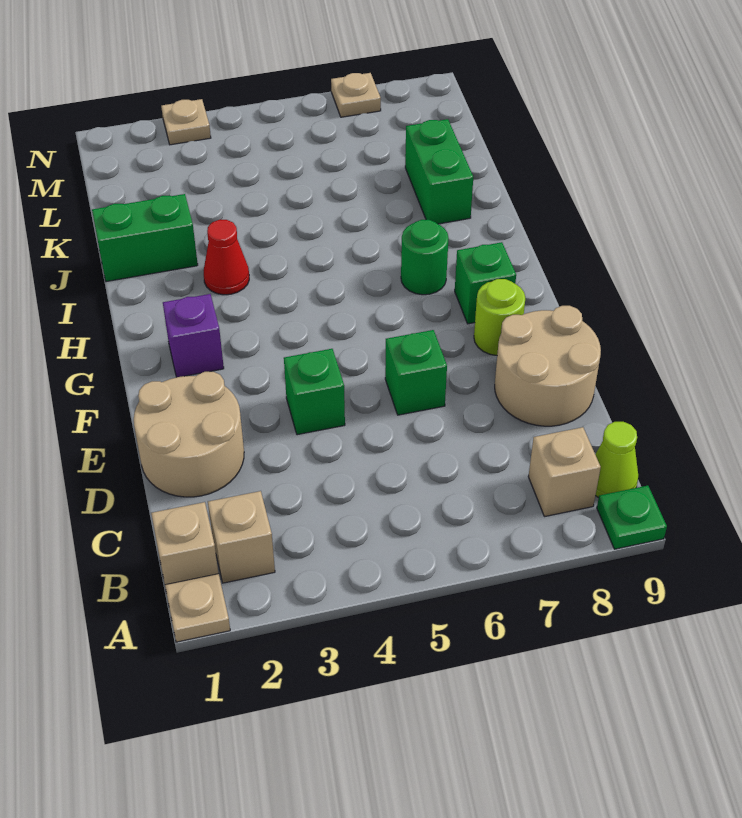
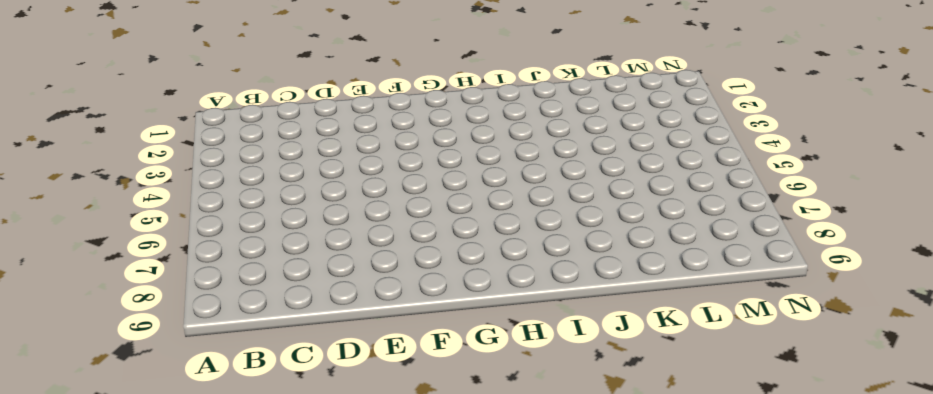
none -> tan plate A1 level 1
none -> green plate A9 level 1
none -> tan brick B1 level 1

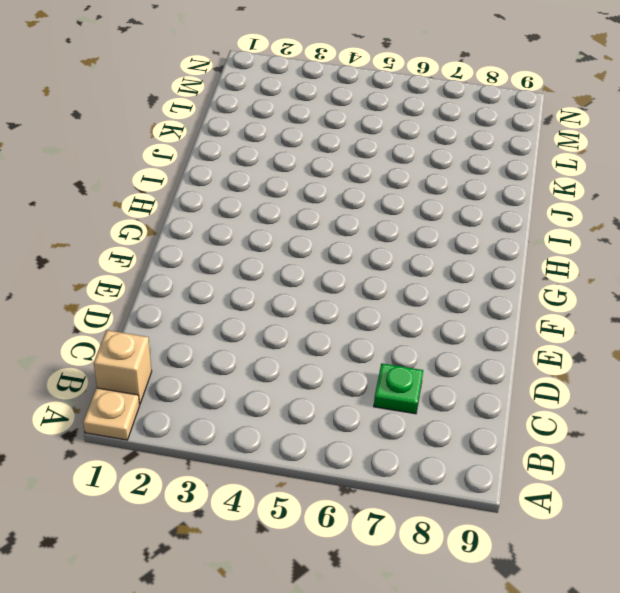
green plate C7 level 1 -> green plate A9 level 1
none -> tan brick B2 level 1
none -> tan brick B8 level 1
none -> lime cone B9 level 1

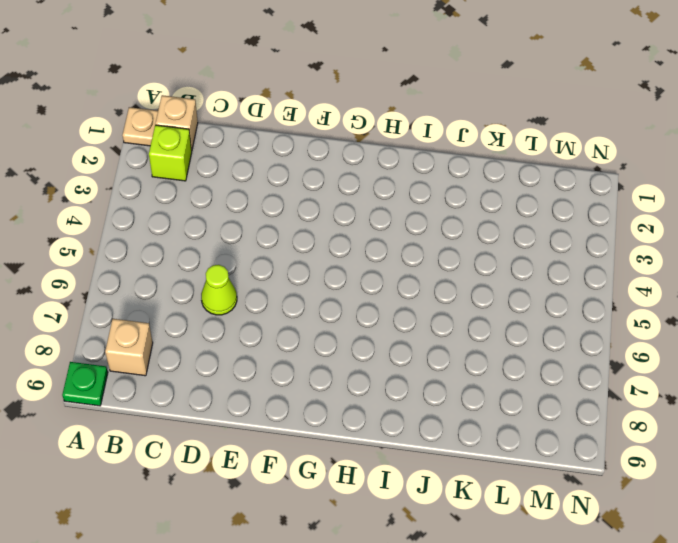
lime brick B2 level 1 -> tan brick B2 level 1
lime cone D6 level 1 -> lime cone B9 level 1
none -> tan round brick D1:E2 level 1
none -> tan round brick D8:E9 level 1
none -> green brick E4 level 1

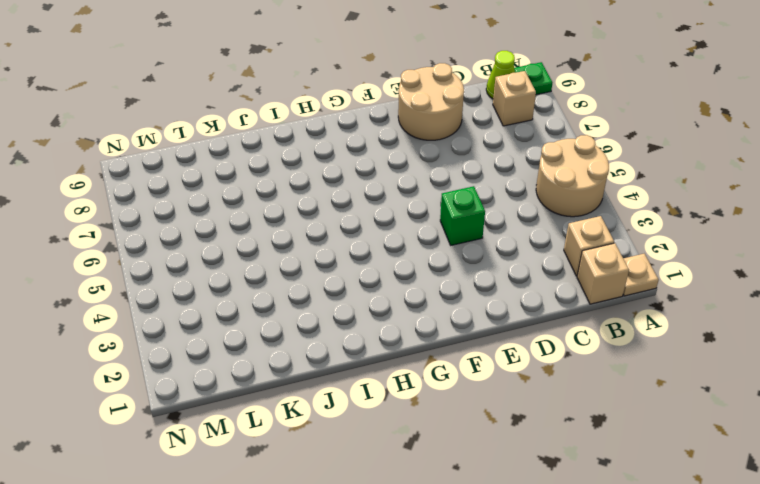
tan round brick A4:B5 level 1 -> tan round brick D1:E2 level 1
none -> green brick E6 level 1
none -> lime round brick F8 level 1
none -> purple brick G2 level 1

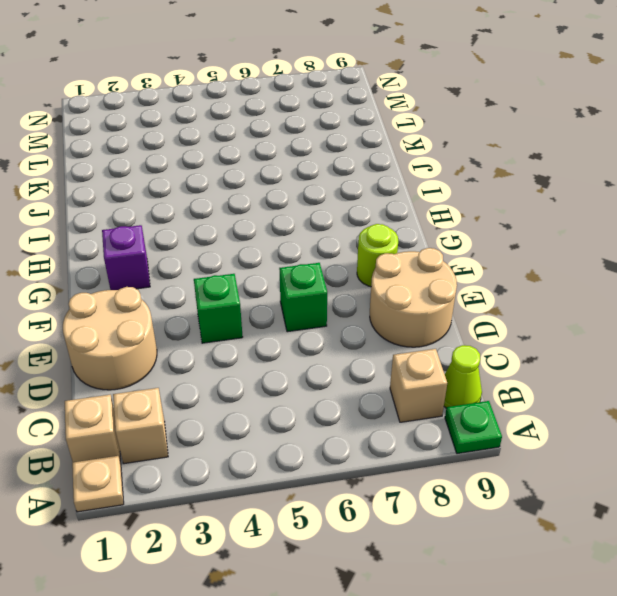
none -> green brick G8 level 1
none -> green round brick H7 level 1
none -> red cone I3 level 1

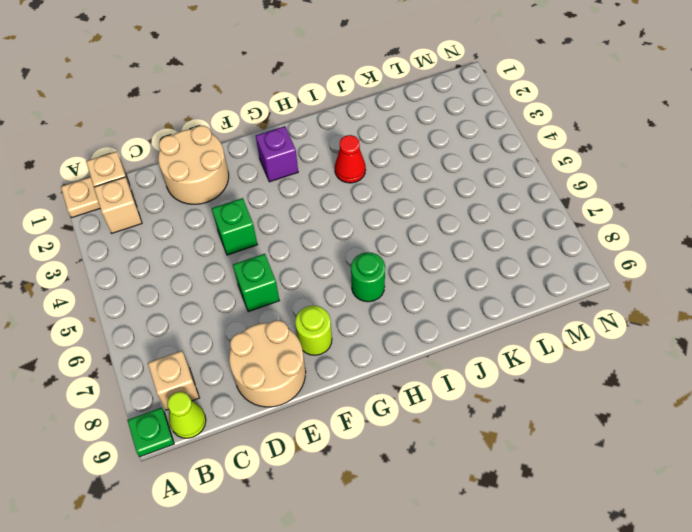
none -> green brick G8 level 1
none -> green brick J1:J2 level 1
none -> green brick J8:K8 level 1

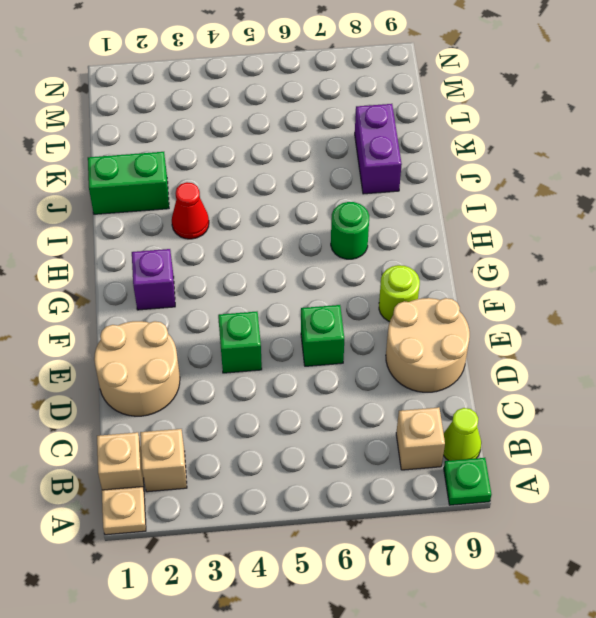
purple brick J8:K8 level 1 -> green brick J8:K8 level 1
none -> green brick G8 level 1
none -> tan plate N3 level 1
none -> tan plate N7 level 1

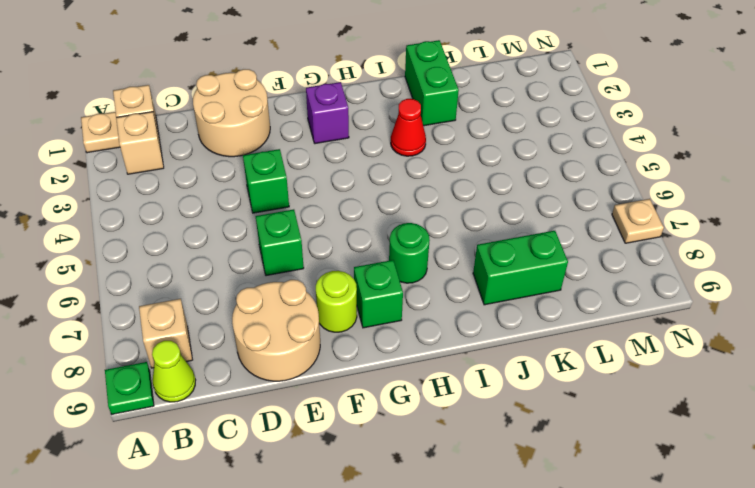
none -> tan plate N3 level 1

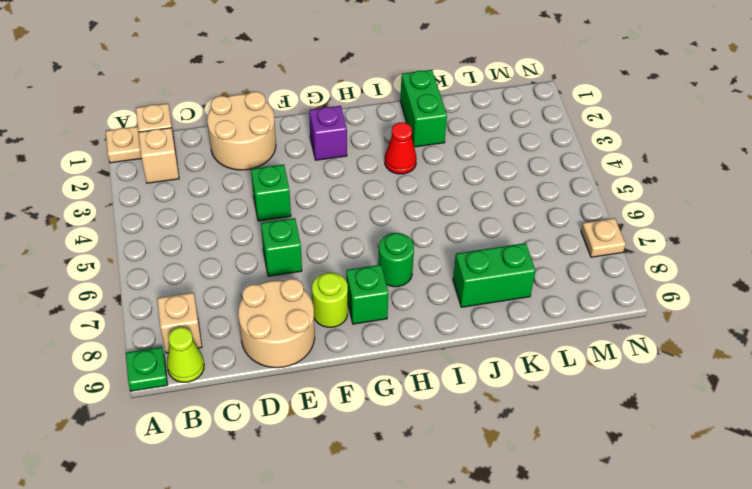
none -> tan plate N3 level 1

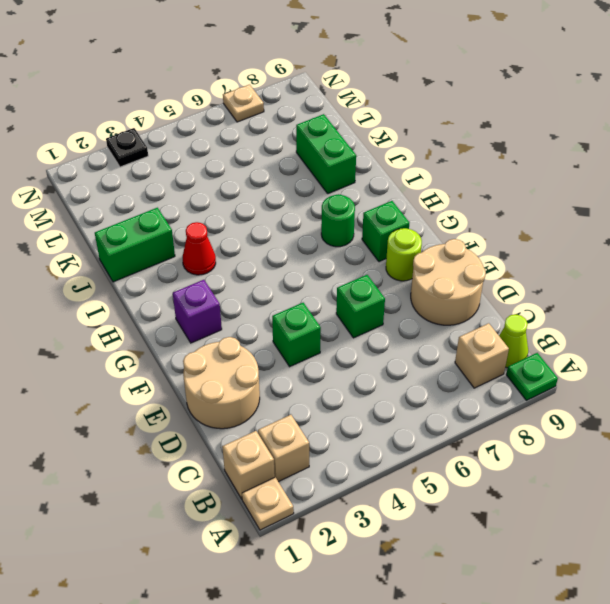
black plate N3 level 1 -> tan plate N3 level 1

